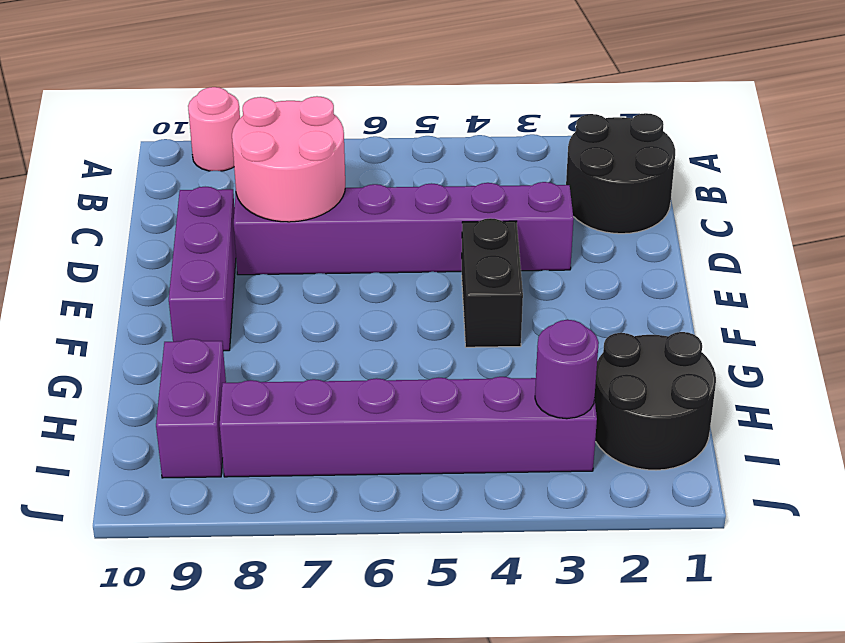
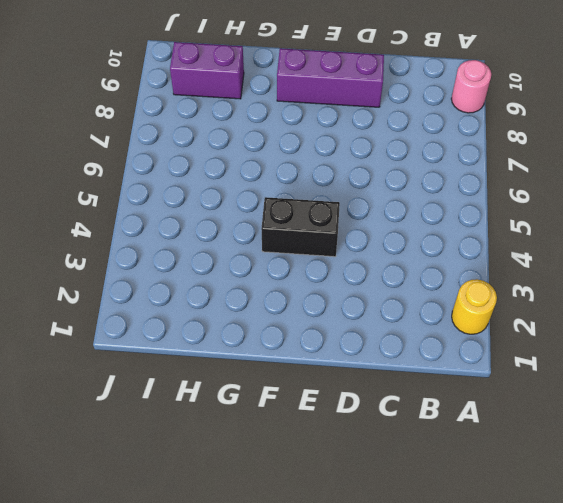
yellow round brick A2 level 1 -> none
none -> black round brick B1:C2 level 1
none -> purple brick D3:D8 level 1

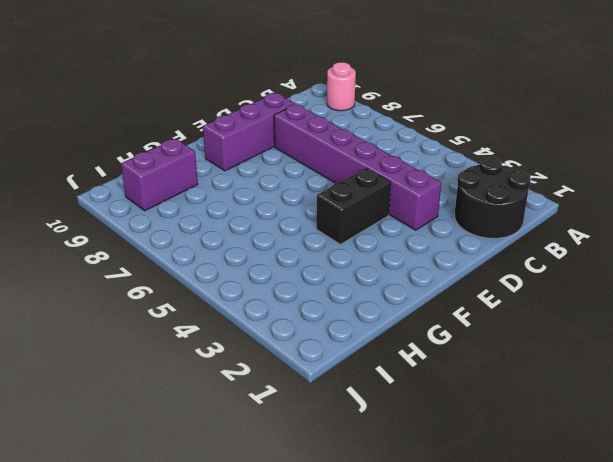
none -> black round brick H1:I2 level 1
none -> purple brick I3:I8 level 1

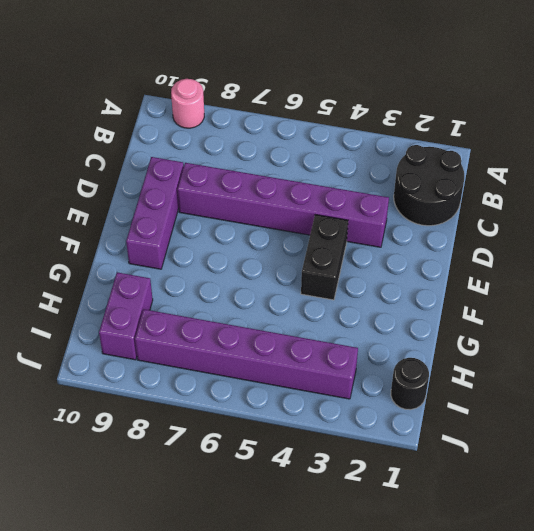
black round brick I1 level 1 -> black round brick H1:I2 level 1
none -> pink round brick C7:D8 level 2
none -> purple round brick I3 level 2

